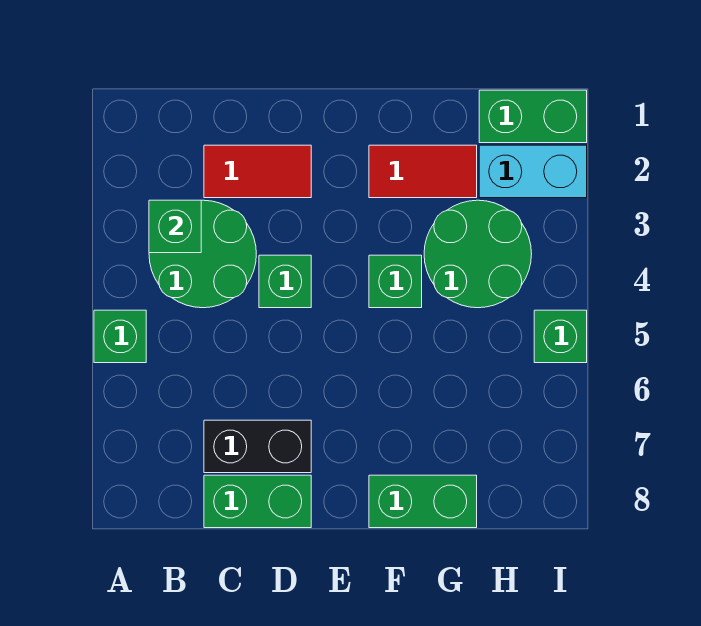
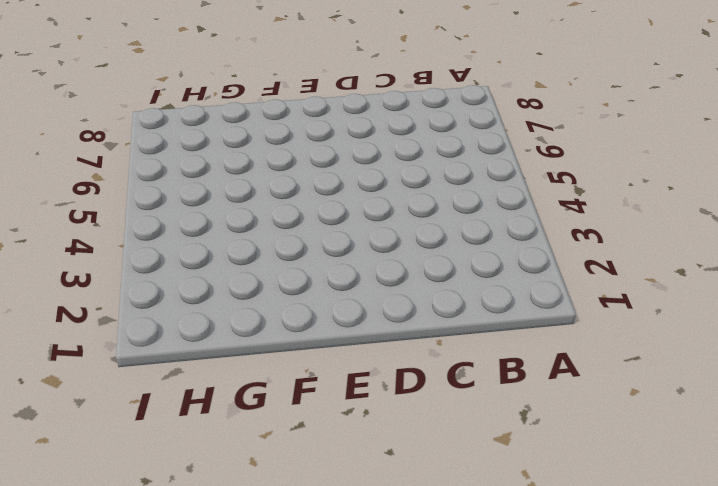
none -> green brick A5 level 1
none -> green round brick B3:C4 level 1
none -> red tile C2:D2 level 1

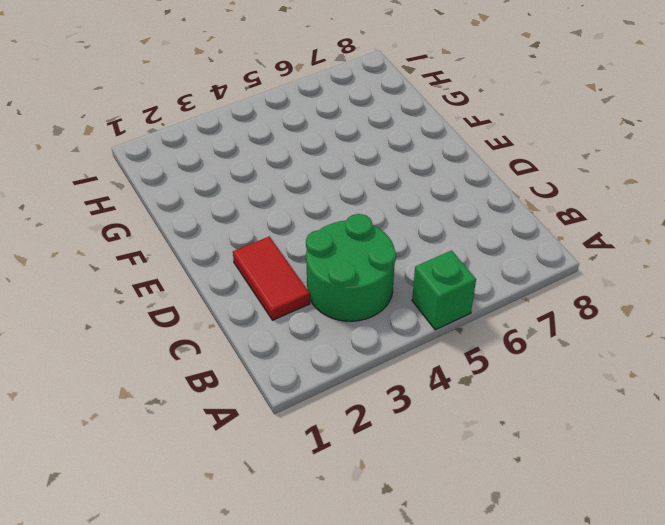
none -> black brick C7:D7 level 1
none -> green brick C8:D8 level 1
none -> green brick D4 level 1

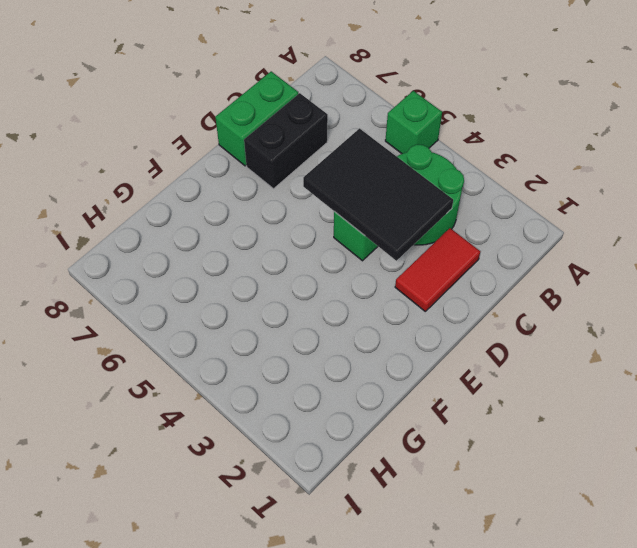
black tile C3:D5 level 2 -> none
none -> red tile F2:G2 level 1
none -> green brick F4 level 1
none -> green brick F8:G8 level 1

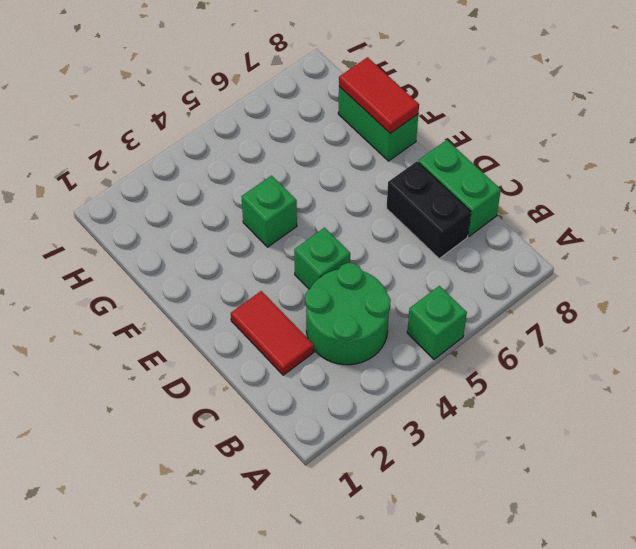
red tile F8:G8 level 2 -> red tile F2:G2 level 1
none -> green round brick G3:H4 level 1
none -> green brick H1:I1 level 1
none -> cyan brick H2:I2 level 1

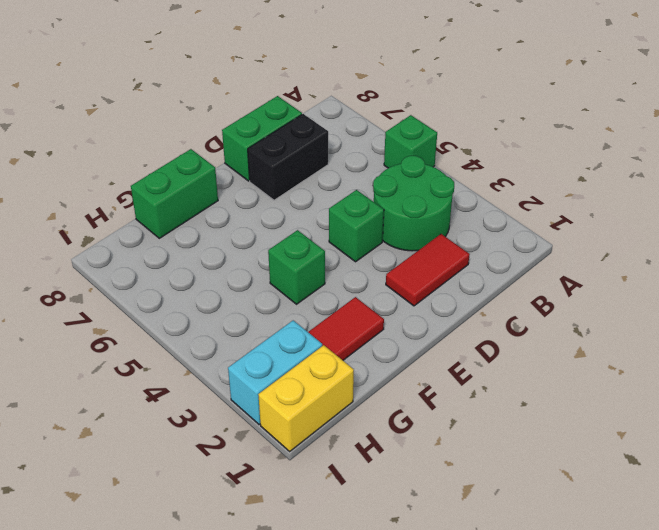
yellow brick H1:I1 level 1 -> green brick H1:I1 level 1
none -> green round brick G3:H4 level 1
none -> green brick I5 level 1
none -> green brick B3 level 2

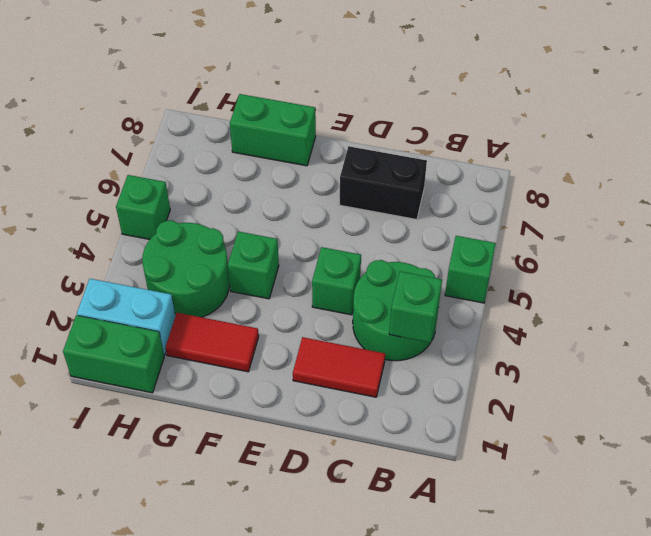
none -> green brick C8:D8 level 1

